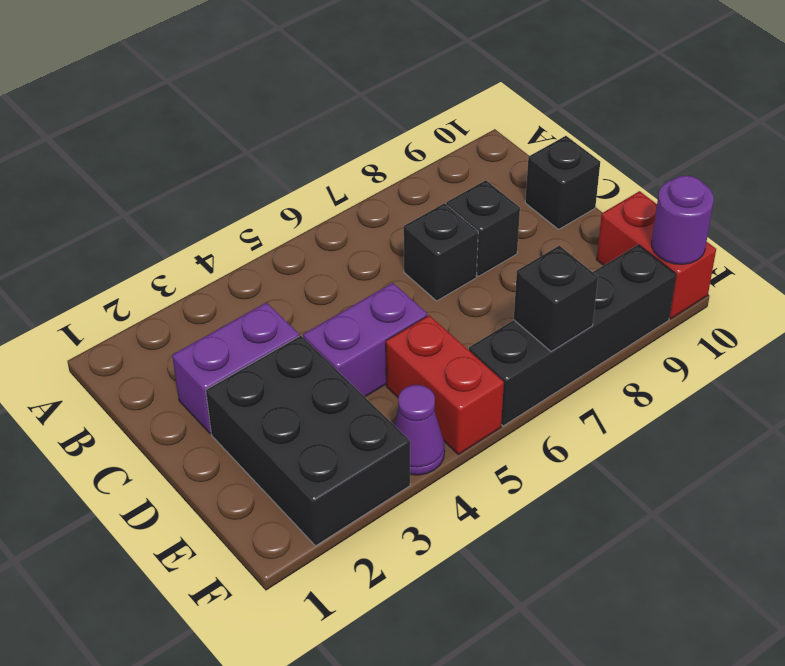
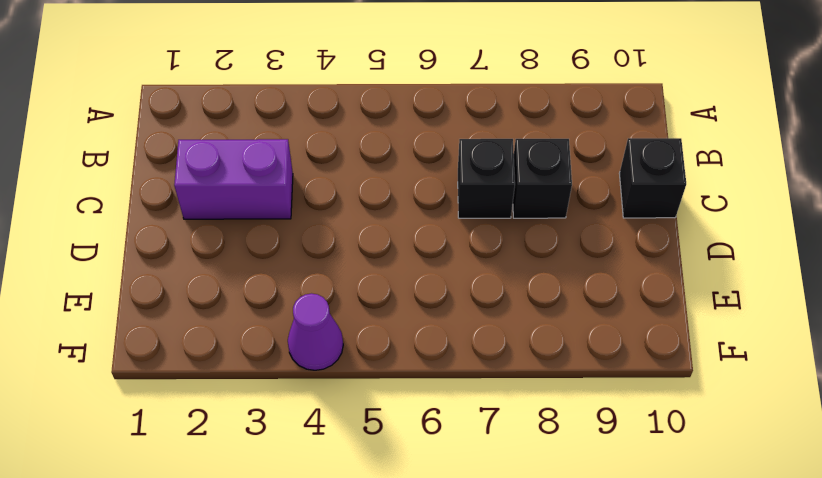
none -> black brick D2:F3 level 1
none -> purple brick D4:D5 level 1
none -> red brick E5:F5 level 1

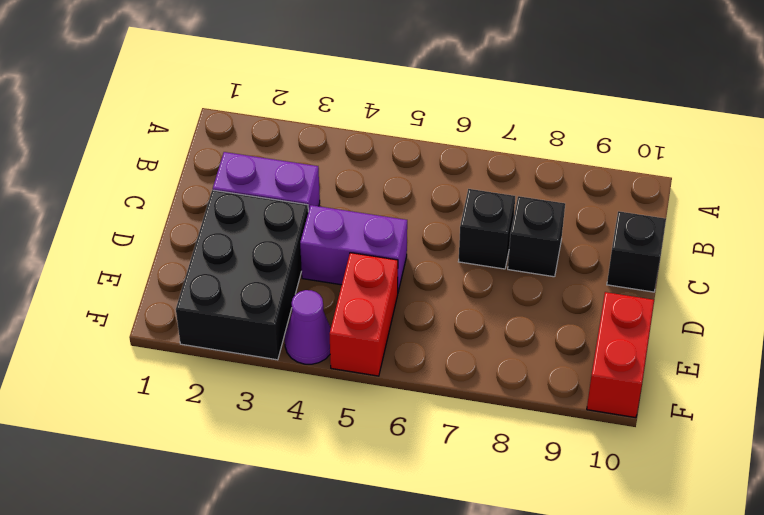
none -> black brick F6:F9 level 1
none -> black brick F7 level 2
none -> purple round brick F10 level 2

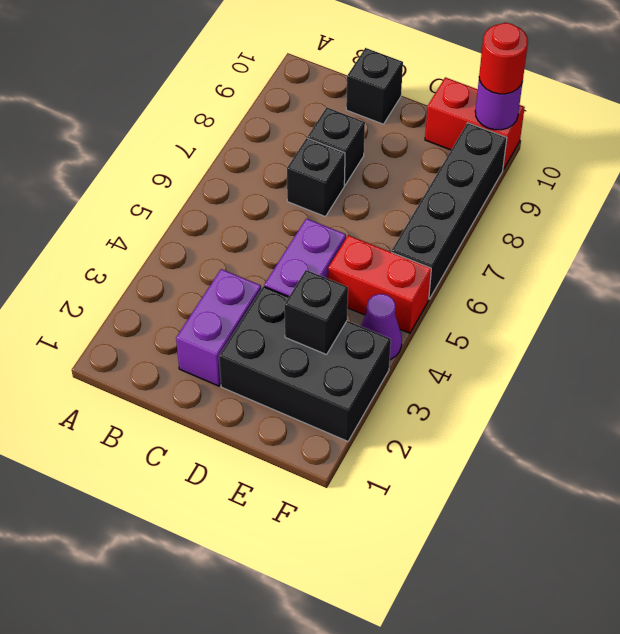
black brick E3 level 2 -> black brick F7 level 2
red round brick F10 level 3 -> none

